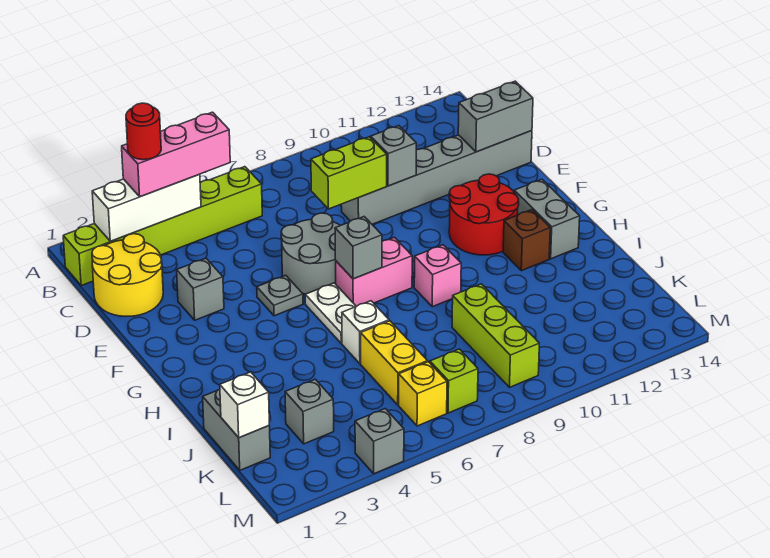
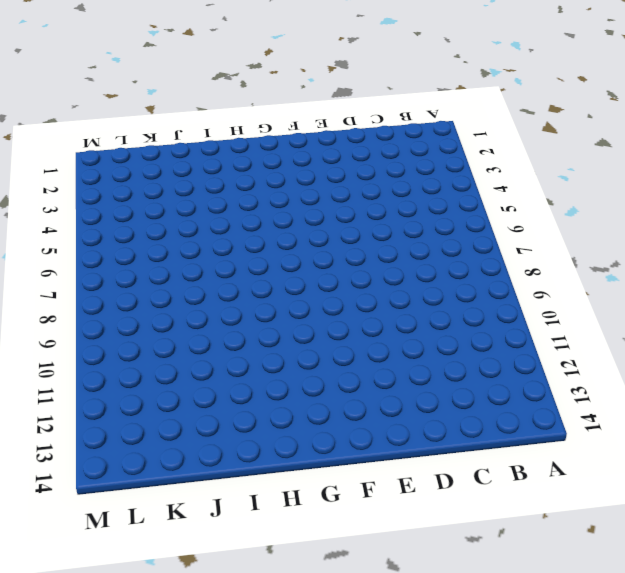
none -> lime brick B1:B6 level 1
none -> yellow round brick C1:D2 level 1
none -> grey brick D9:D14 level 1

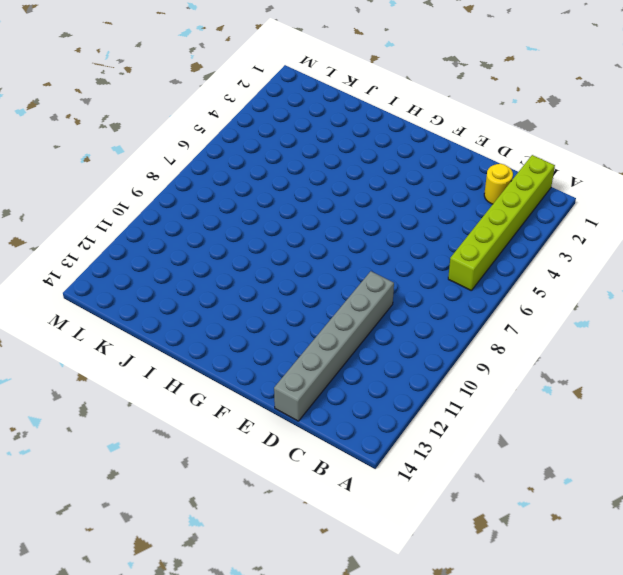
yellow round brick C2 level 1 -> yellow round brick C1:D2 level 1
none -> grey brick E3 level 1
none -> grey round brick E6:F7 level 1
none -> grey plate F5 level 1

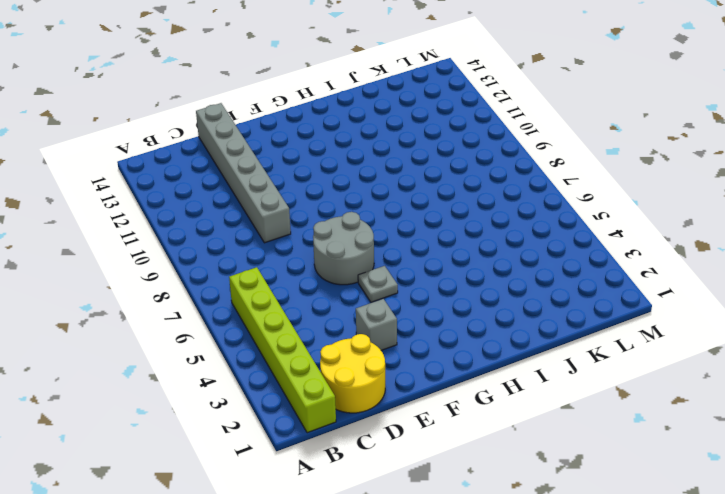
none -> red round brick F11:G12 level 1
none -> white plate G6:H6 level 1
none -> pink brick G7:G8 level 1

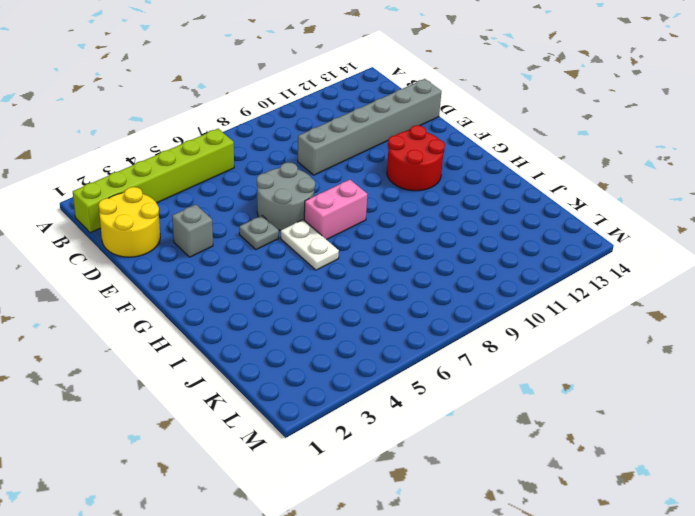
none -> grey brick G13:H13 level 1
none -> pink brick H9 level 1
none -> brown brick H12 level 1

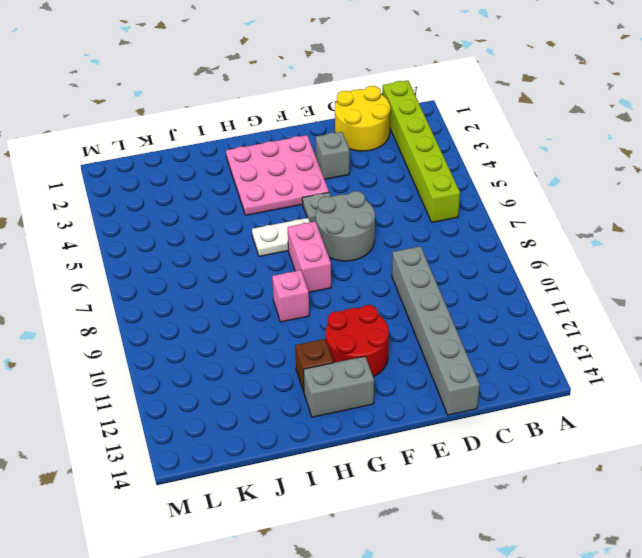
pink plate F2:H4 level 1 -> none
none -> white brick I6 level 1
none -> grey brick J1:K1 level 1
none -> yellow brick J6:K6 level 1

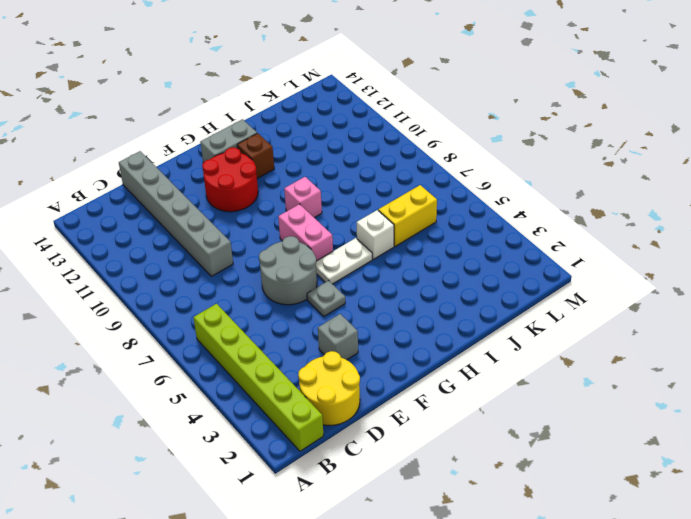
none -> grey brick J1:K1 level 1
none -> lime brick J9:L9 level 1
none -> grey brick K3 level 1

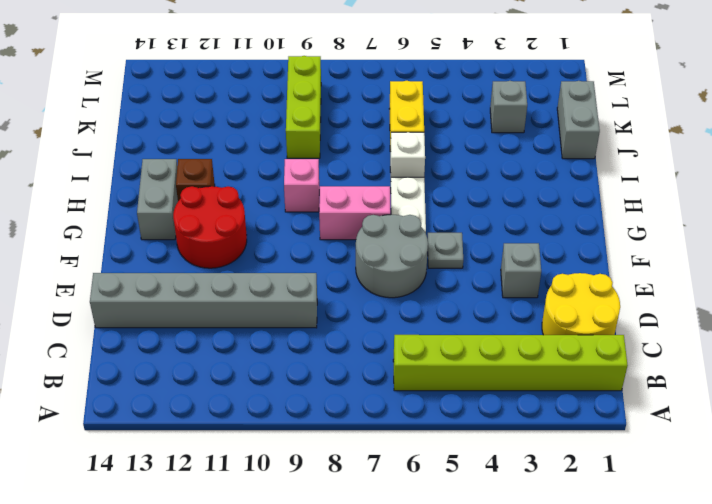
none -> yellow brick L6 level 1
none -> lime brick L7 level 1
none -> grey brick M4 level 1

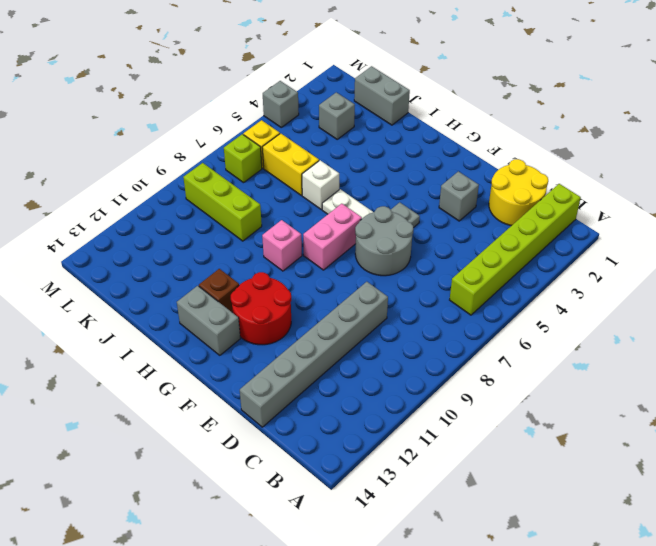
none -> white brick B2:B4 level 2
none -> lime brick D8:D9 level 2
none -> grey brick D10 level 2

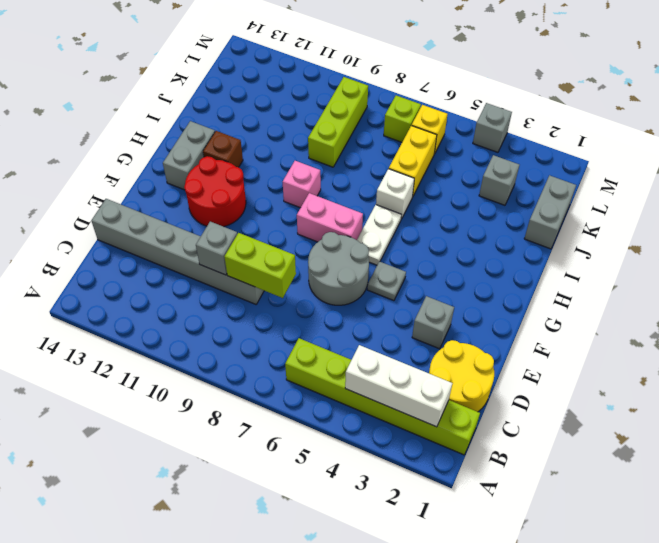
none -> grey brick D13:D14 level 2
none -> grey brick G7 level 2
none -> white brick K1 level 2

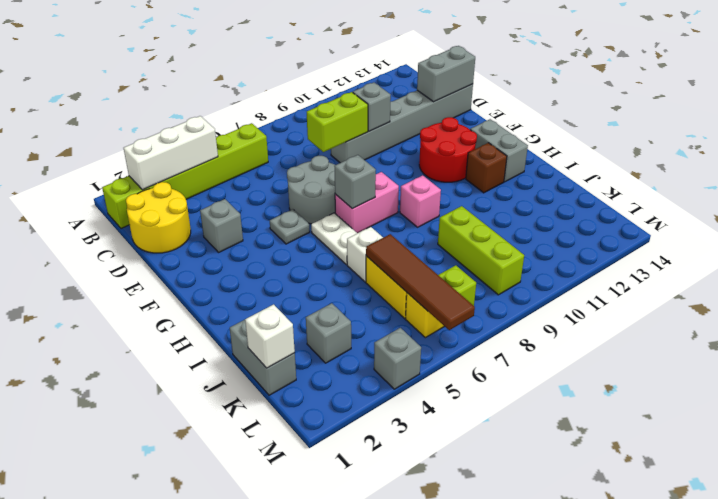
brown tile J6:M6 level 2 -> none
none -> pink brick B3:B5 level 3
none -> red round brick B3 level 4

